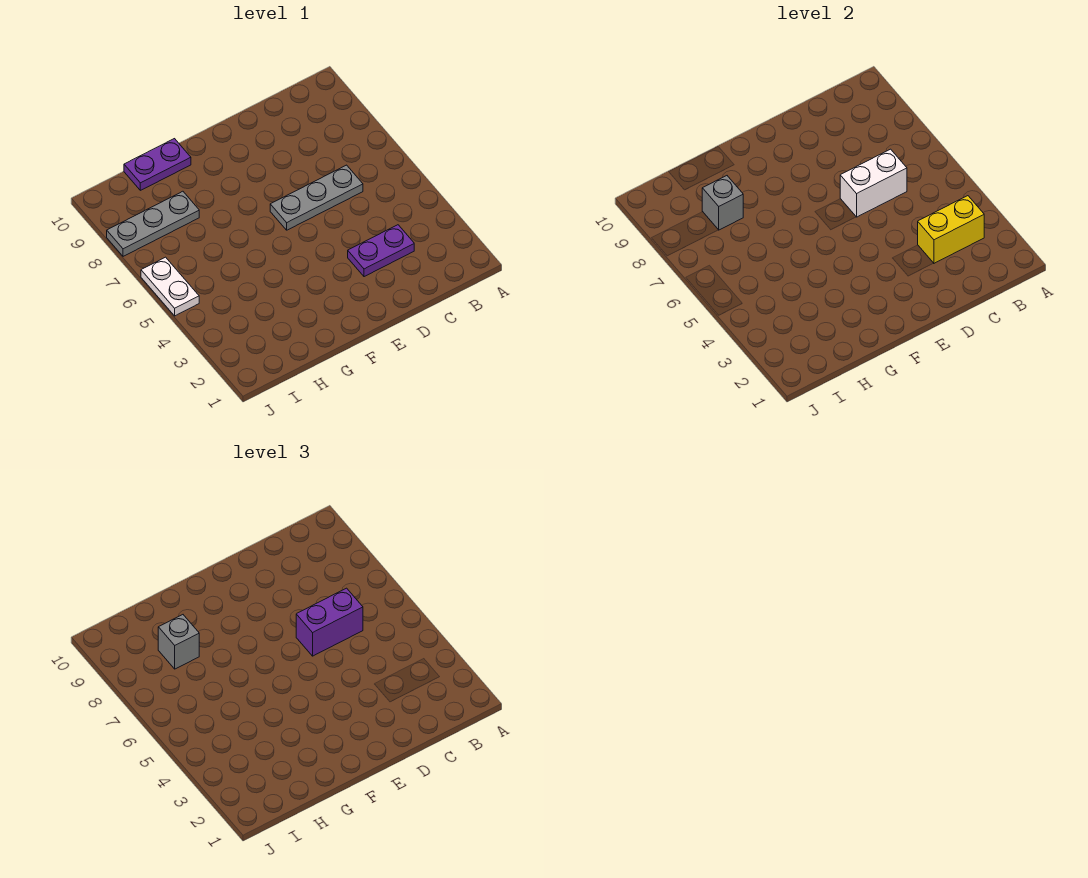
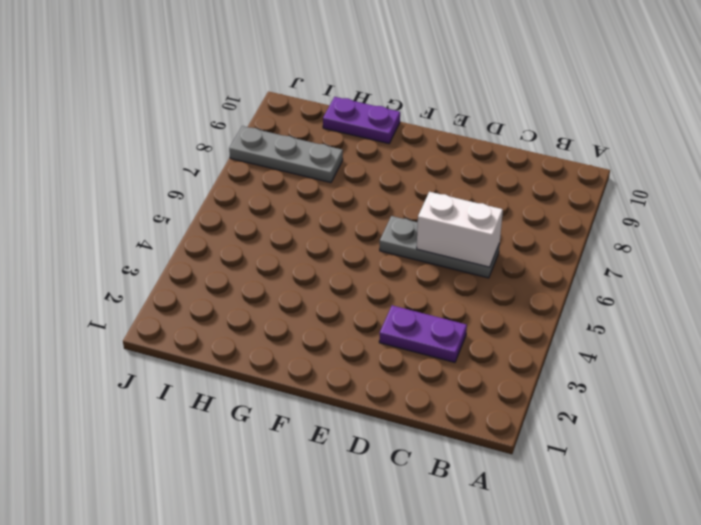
none -> white plate J5:J6 level 1
none -> yellow brick B3:C3 level 2

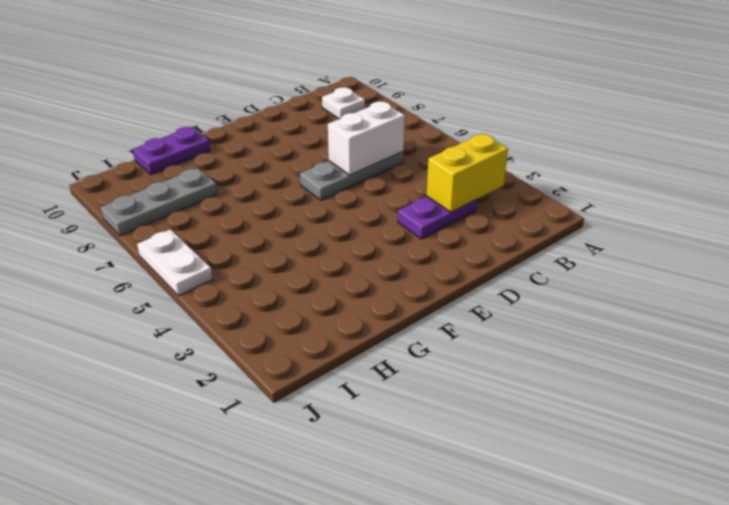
white plate B9 level 1 -> none
none -> grey brick H8 level 2
none -> purple brick C6:D6 level 3

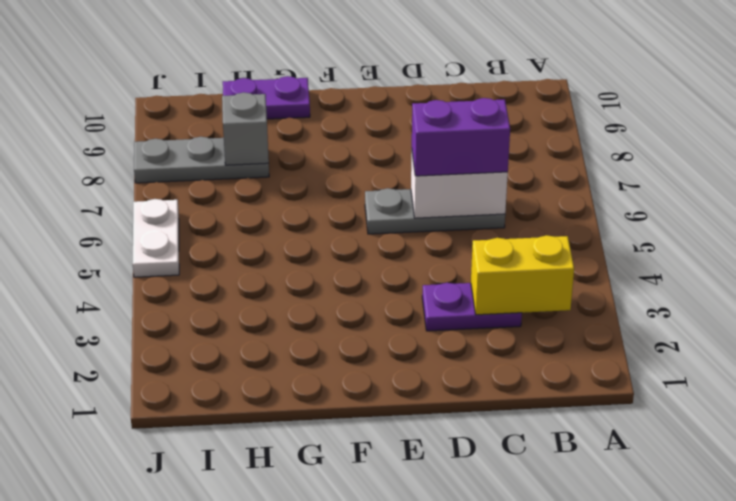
none -> grey brick H8 level 3

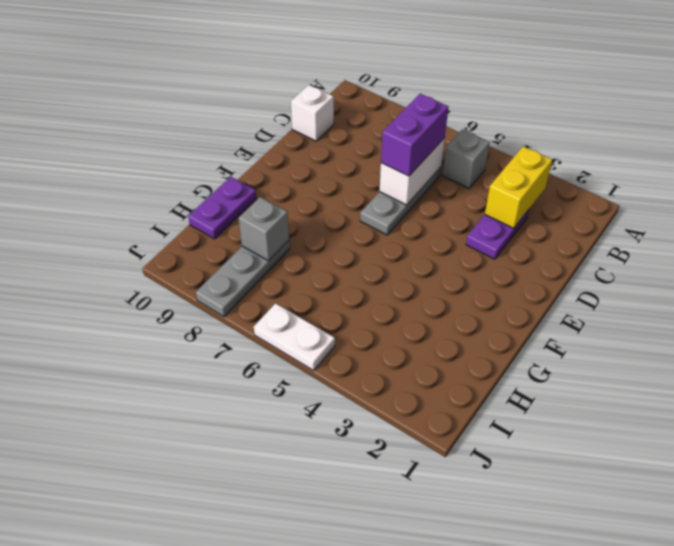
grey brick B5 level 1 -> grey brick H8 level 3
white brick C10 level 1 -> none

